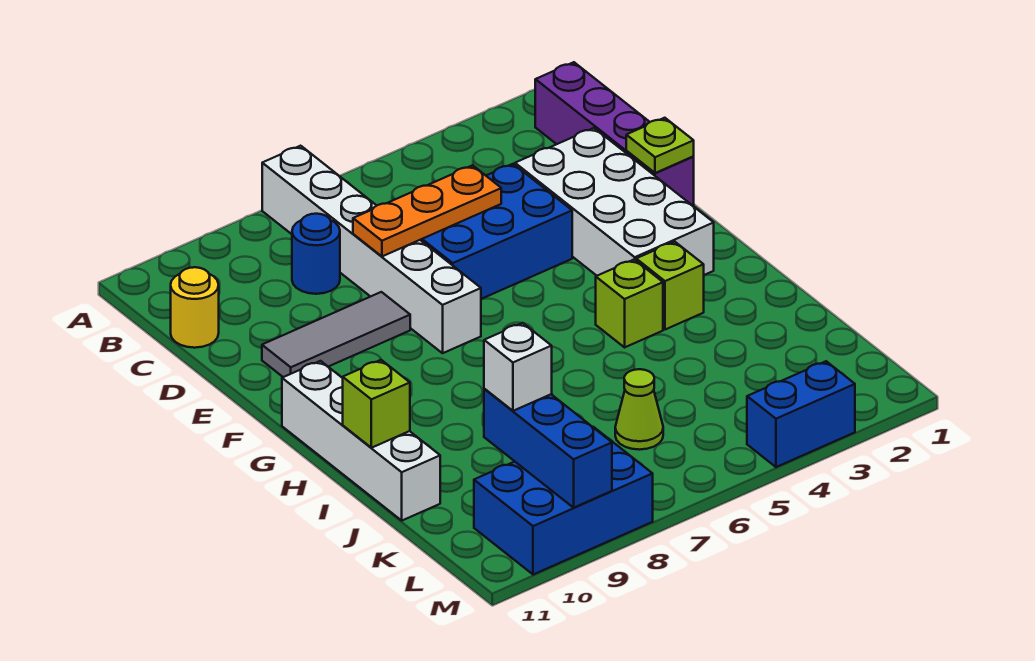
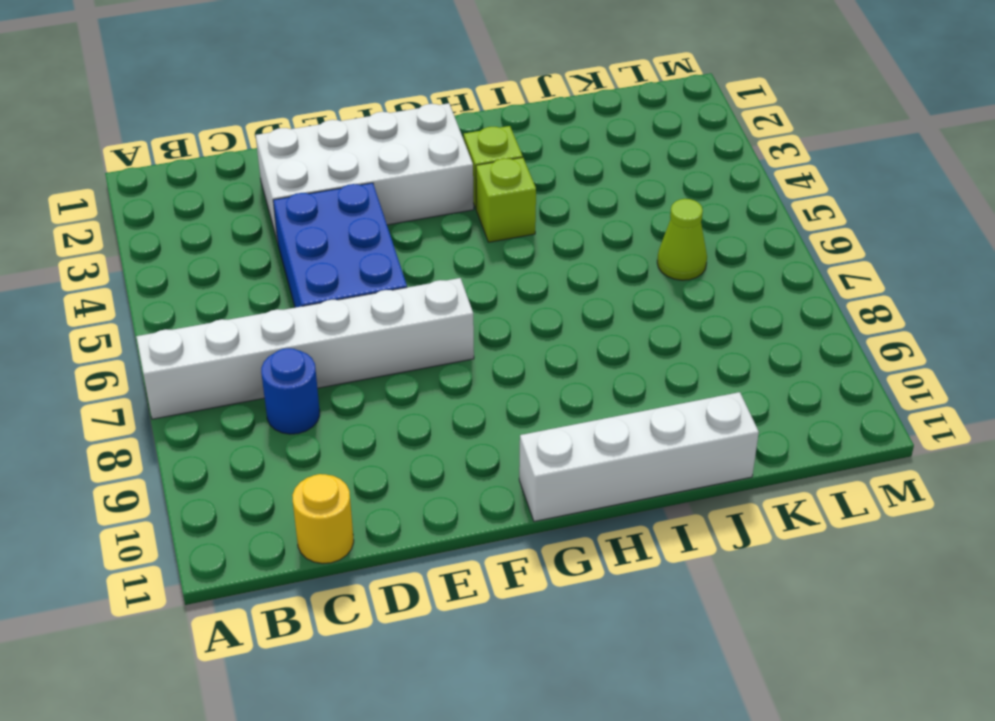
none -> purple brick B1:E1 level 1
none -> grey tile E8:E10 level 1
none -> blue brick L8:M10 level 1

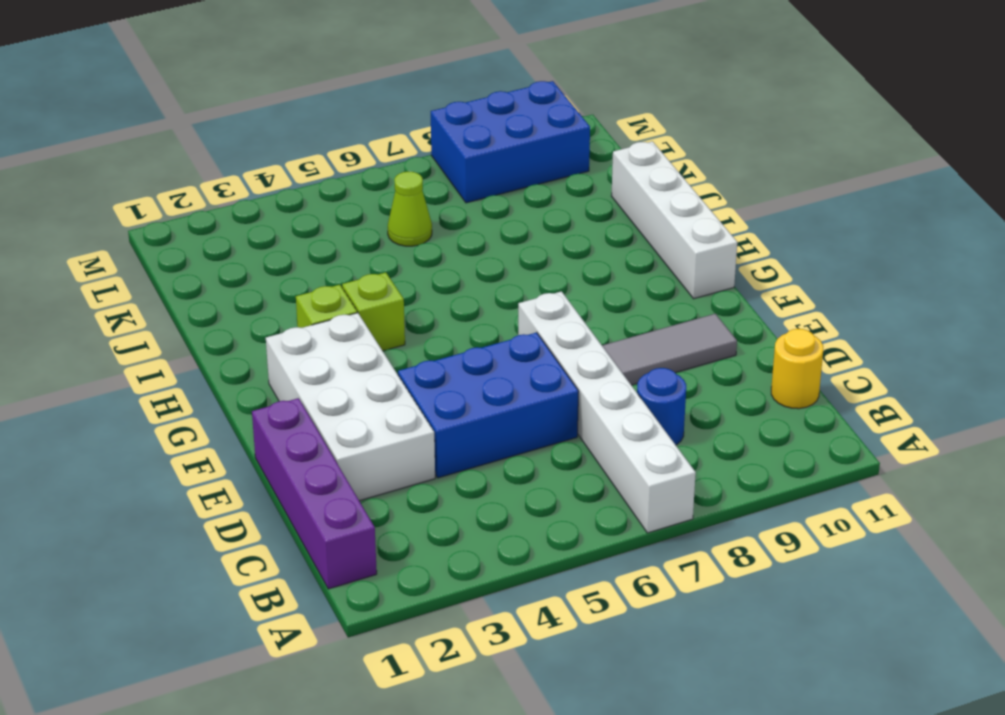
none -> blue brick M3:M4 level 1
none -> orange plate D5:D7 level 2
none -> lime plate E1 level 2

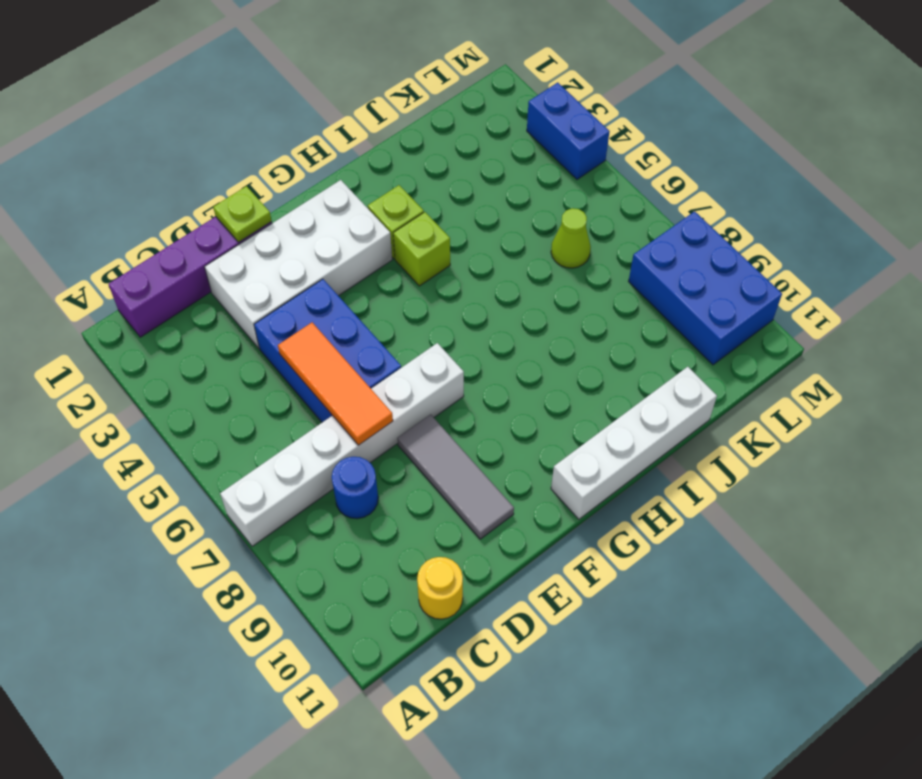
orange tile D5:D7 level 2 -> orange plate D5:D7 level 2
none -> lime brick I11 level 2
none -> blue brick K9:M9 level 2
none -> white brick K9 level 3

